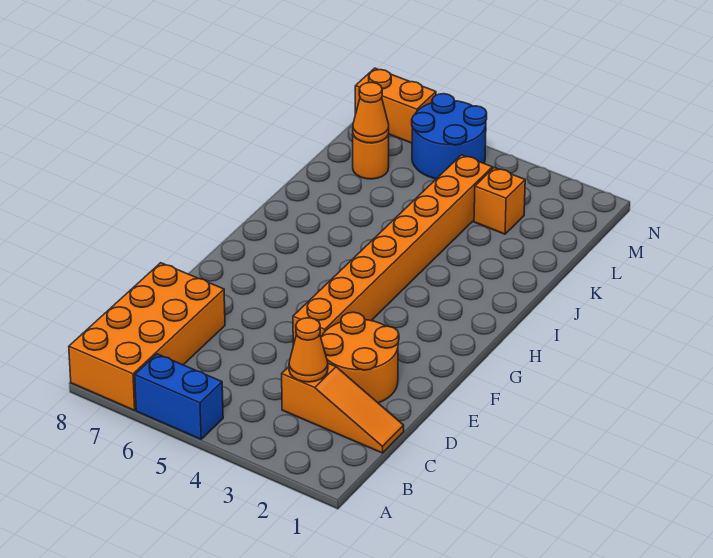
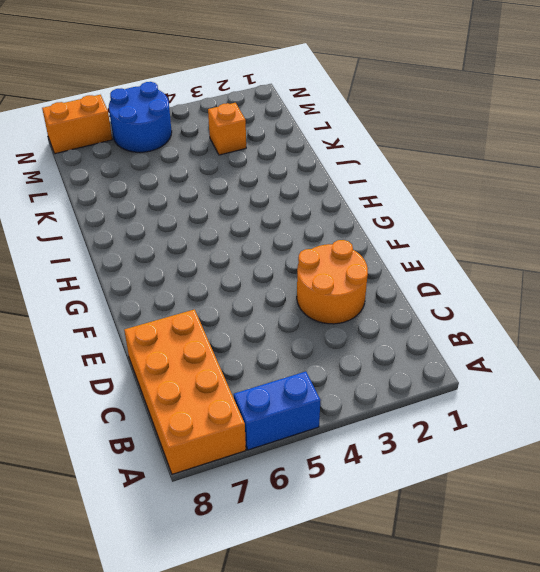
none -> orange slope C1:C3 level 1 top 3
none -> orange brick E4:L4 level 1

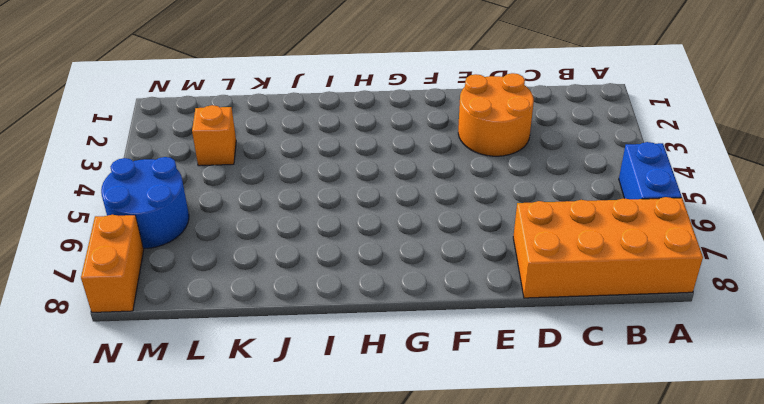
none -> orange slope C1:C3 level 1 top 3
none -> orange brick E4:L4 level 1

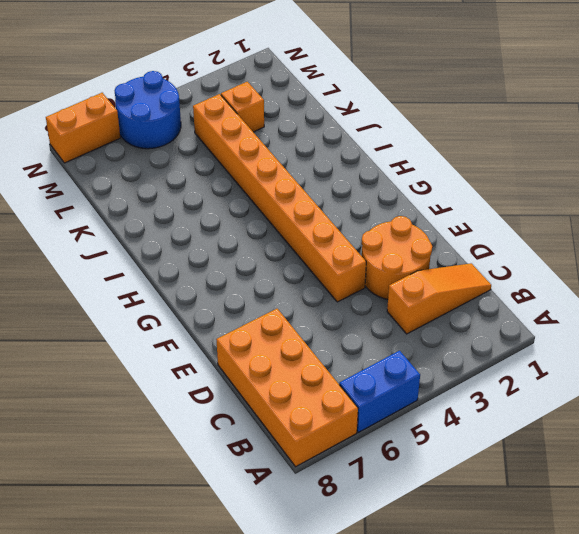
none -> orange round brick L7 level 1
none -> orange cone C3 level 2

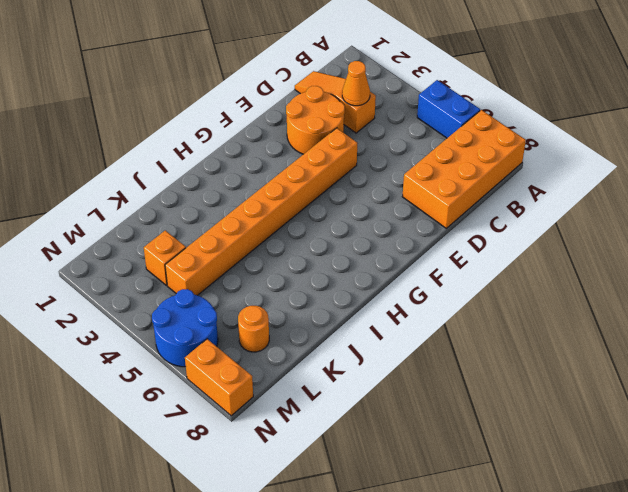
none -> orange cone L7 level 2

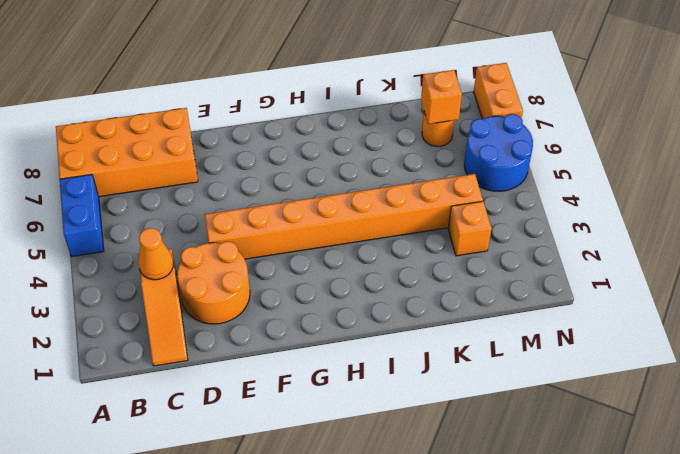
orange brick L7 level 2 -> orange cone L7 level 2

